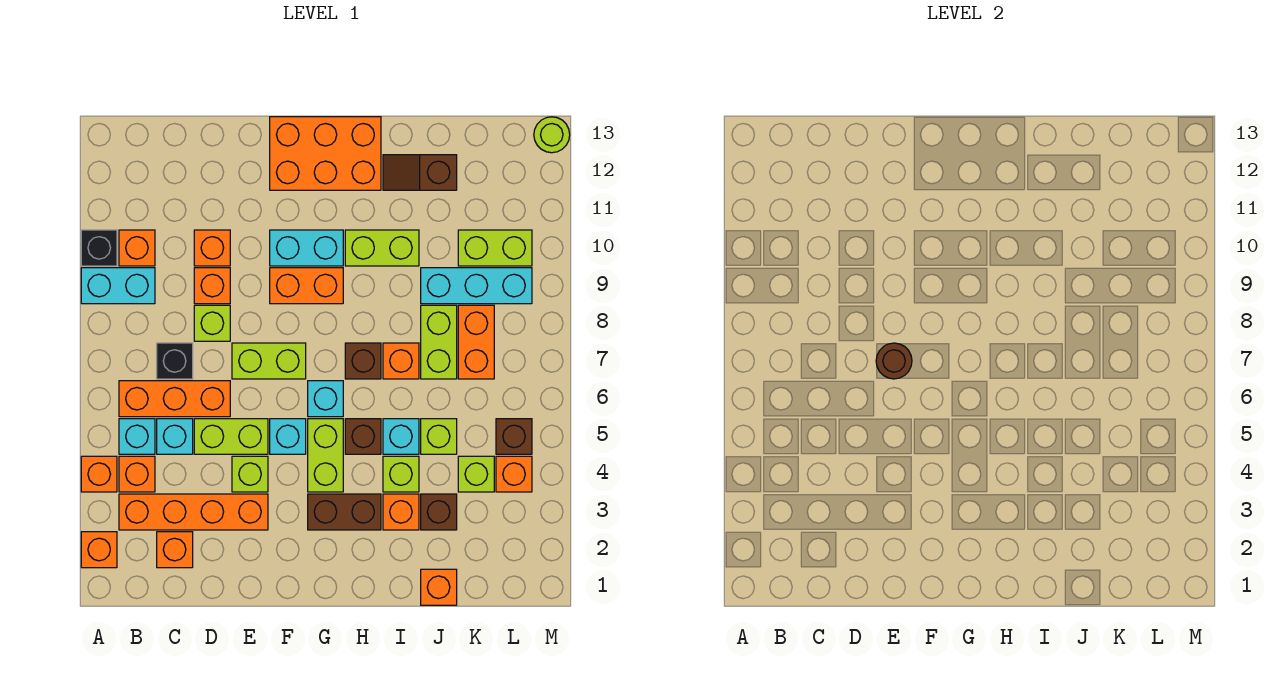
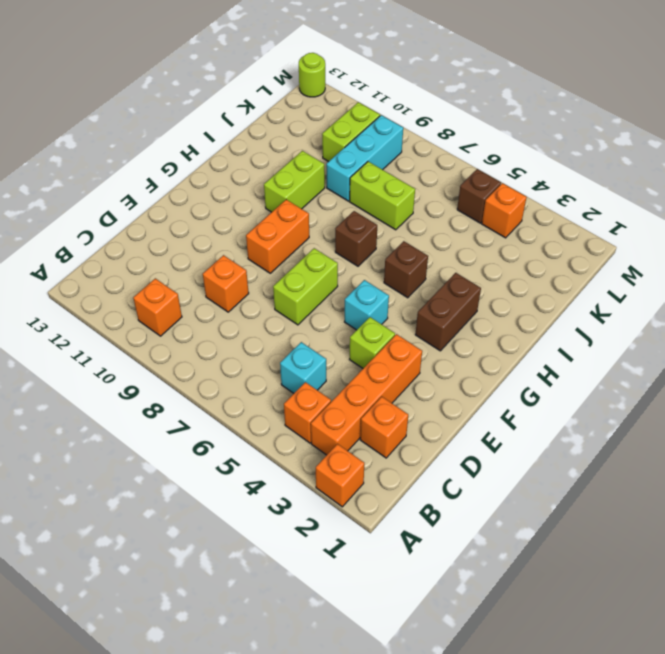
none -> orange brick A4 level 1
none -> cyan brick A9:B9 level 1
none -> black brick A10 level 1
none -> cyan brick B5 level 1

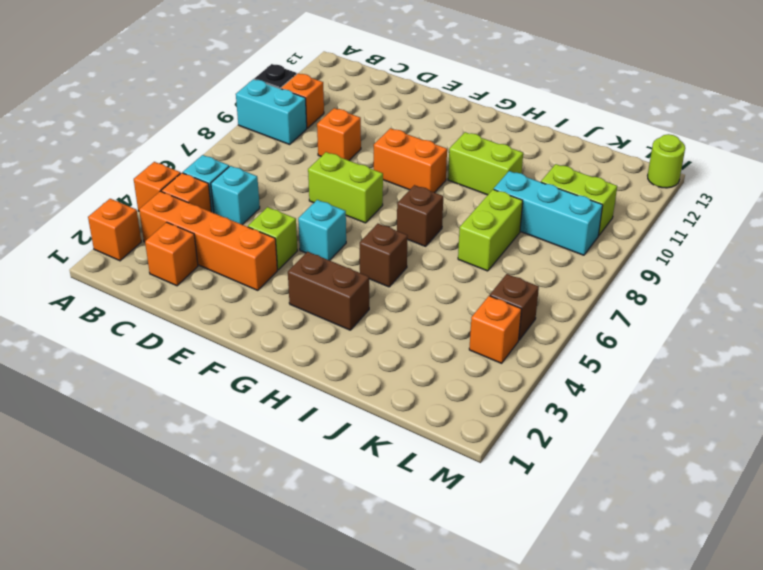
none -> orange brick B6:D6 level 1
none -> black brick C7 level 1
none -> lime brick D5:E5 level 1
none -> lime brick D8 level 1

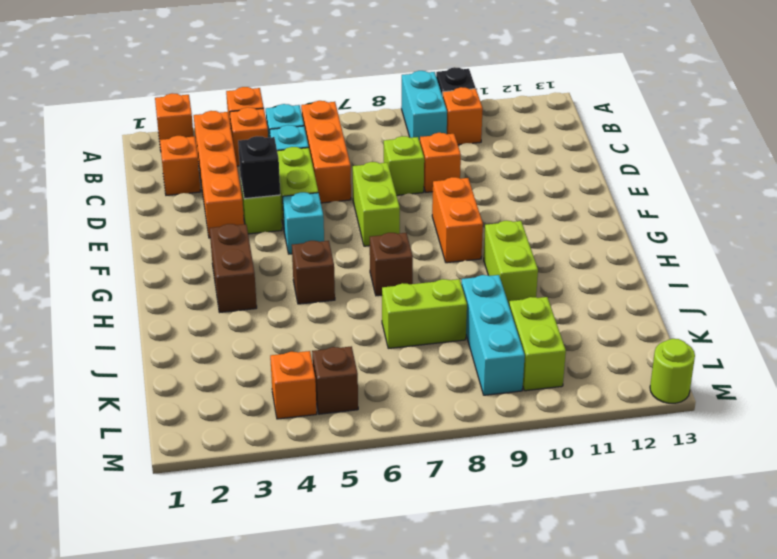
black brick E4 level 2 -> black brick C7 level 1
none -> orange brick D10 level 1
none -> cyan brick F10:G10 level 1
none -> orange brick F12:H13 level 1
none -> lime brick G4:G5 level 1

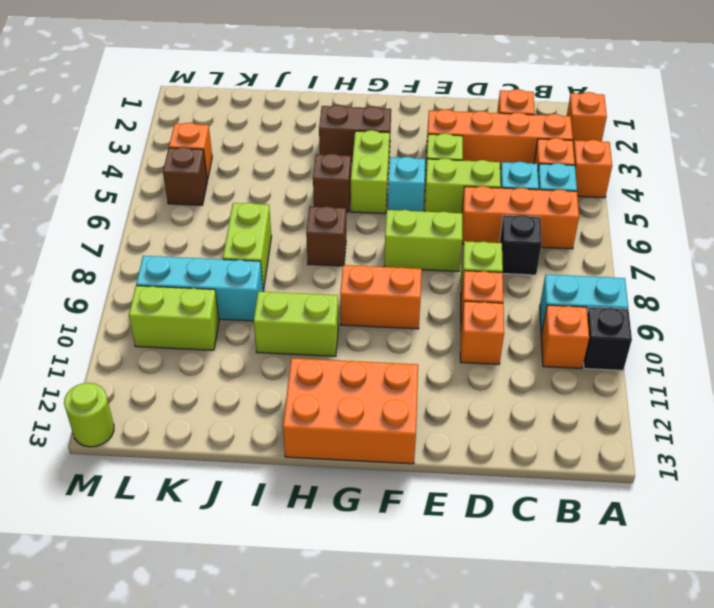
none -> cyan brick F10:G10 level 1
none -> cyan brick G6 level 1
none -> orange brick I3 level 1
none -> lime brick I4 level 1

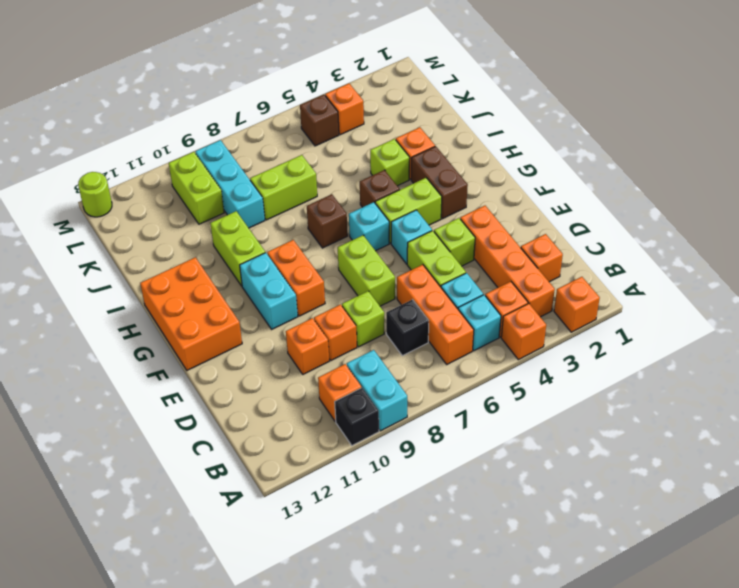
none -> cyan brick I5 level 1
none -> orange brick I7 level 1
none -> brown slope I12:J12 level 1 top J
none -> orange brick J1 level 1

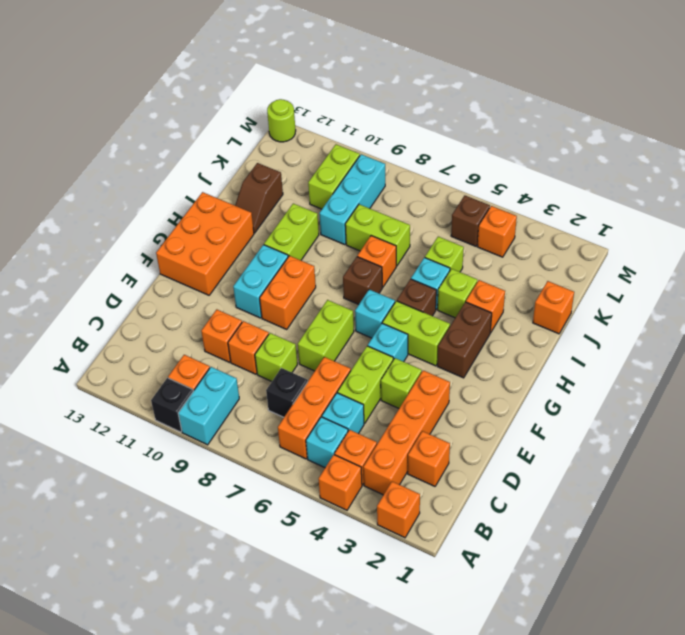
none -> brown brick J3 level 1
none -> lime brick K4 level 1
none -> orange brick K7:K8 level 1
none -> brown round brick E7 level 2

